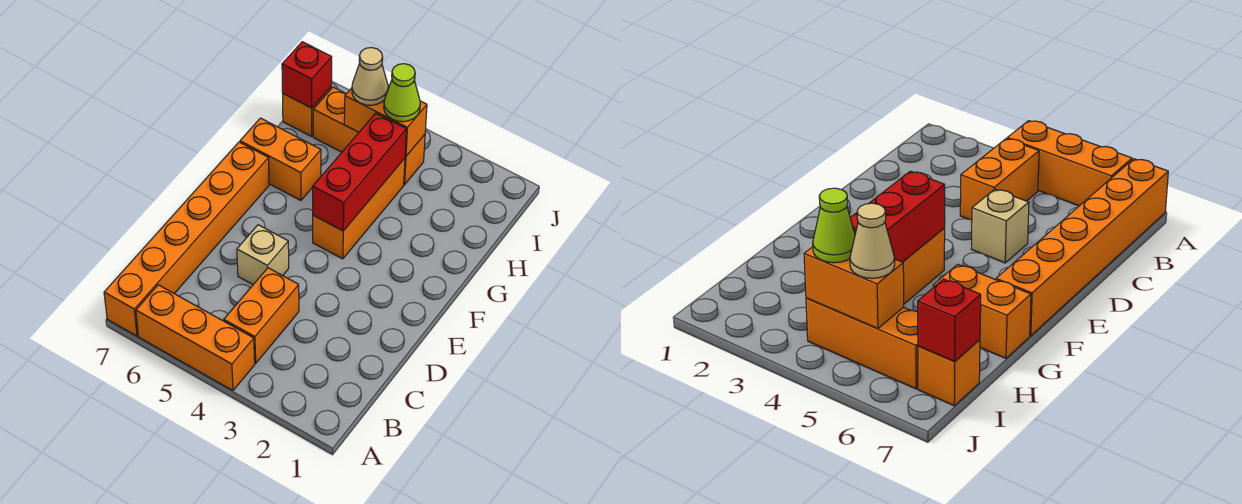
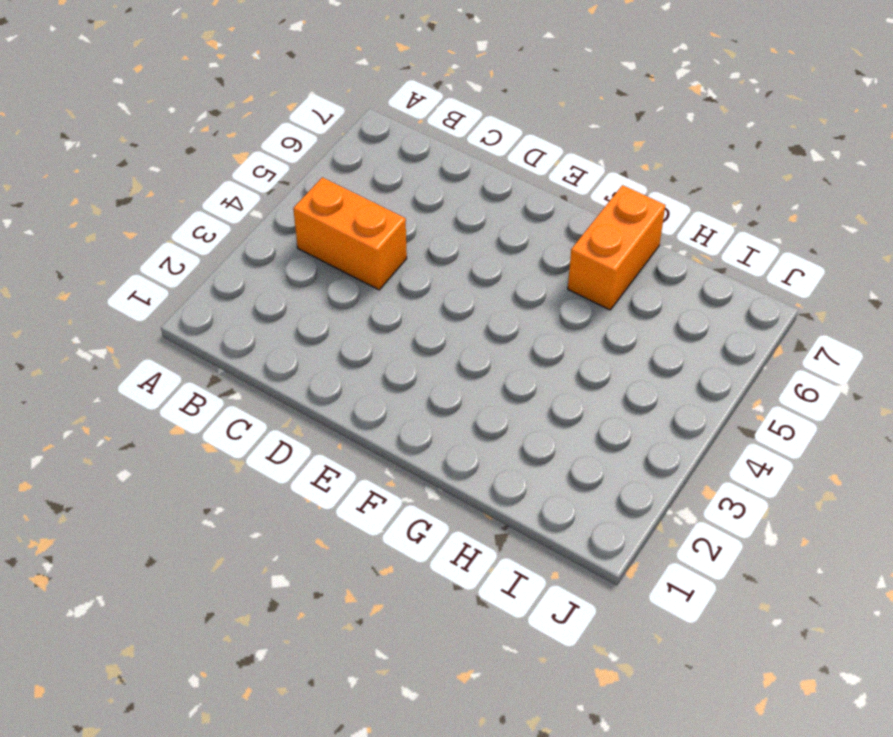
none -> orange brick A4:A6 level 1
none -> orange brick A7:F7 level 1
none -> tan brick D5 level 1

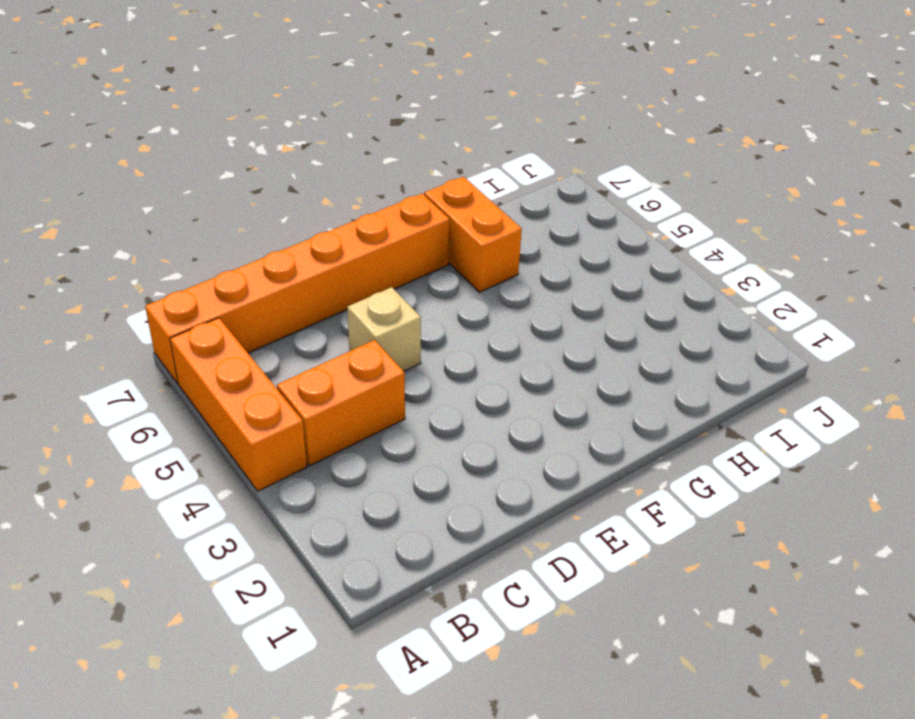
none -> orange brick F4:H4 level 1
none -> orange brick I4:I6 level 1
none -> orange brick I7 level 1

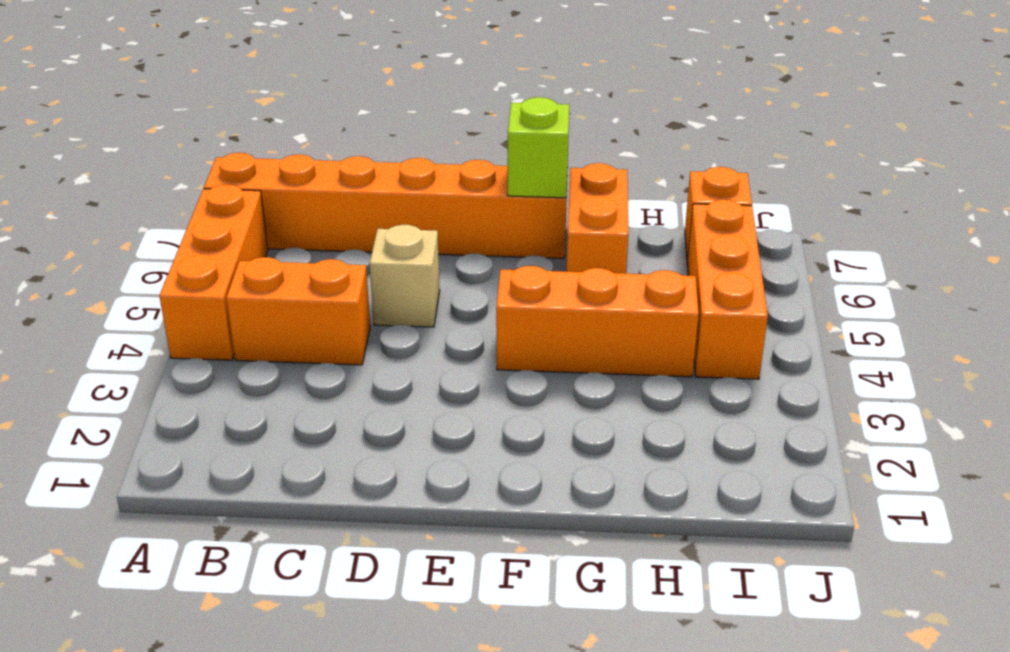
lime brick F7 level 2 -> none
none -> red brick F4:H4 level 2
none -> orange brick I4:I5 level 2
none -> red brick I7 level 2

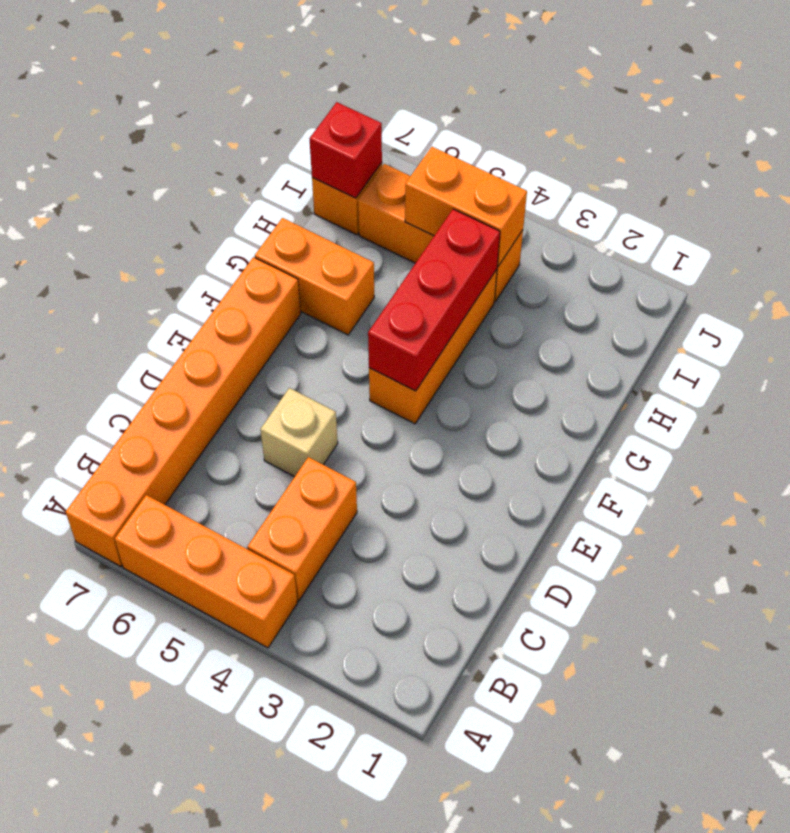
none -> lime cone I4 level 3
none -> tan cone I5 level 3

